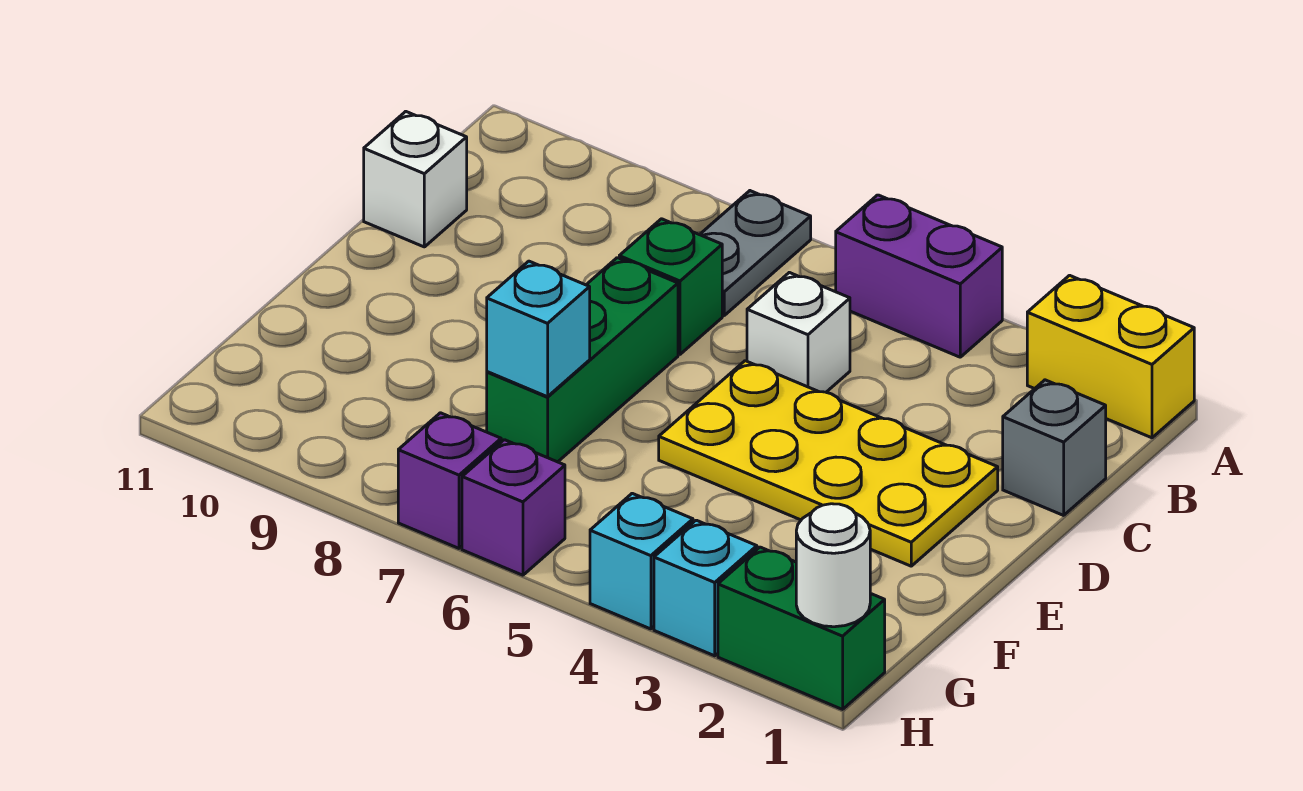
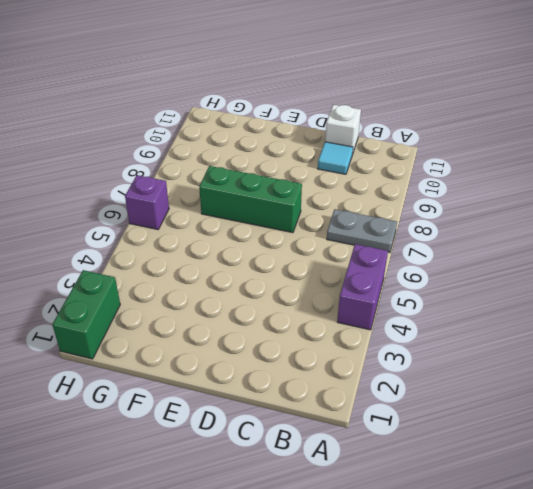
cyan tile C10 level 1 -> none
none -> yellow brick A1:A2 level 1
none -> grey brick C1 level 1
none -> white brick C5 level 1

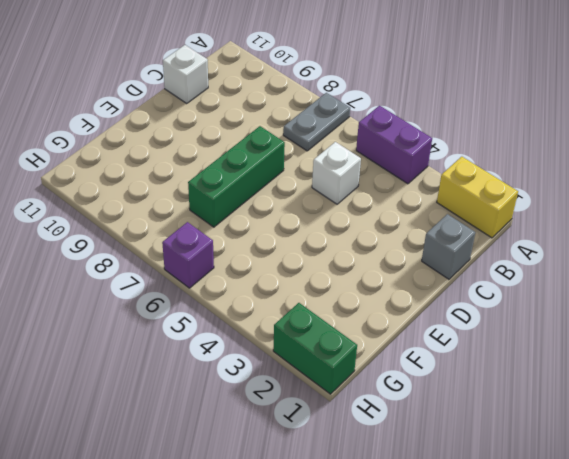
none -> green brick C7 level 1
none -> yellow plate D2:E5 level 1
none -> cyan brick H3 level 1

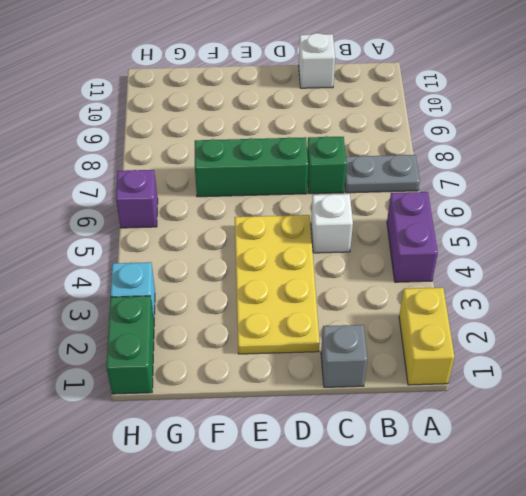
none -> cyan brick H4 level 1
none -> purple brick H7 level 1
none -> cyan brick F7 level 2

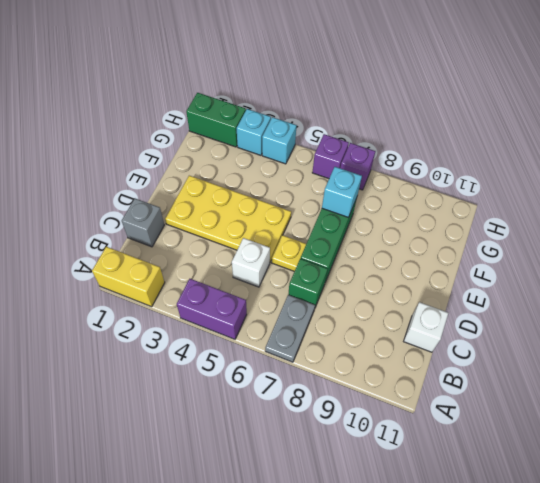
yellow plate D6 level 1 -> none
none -> white round brick H1 level 2

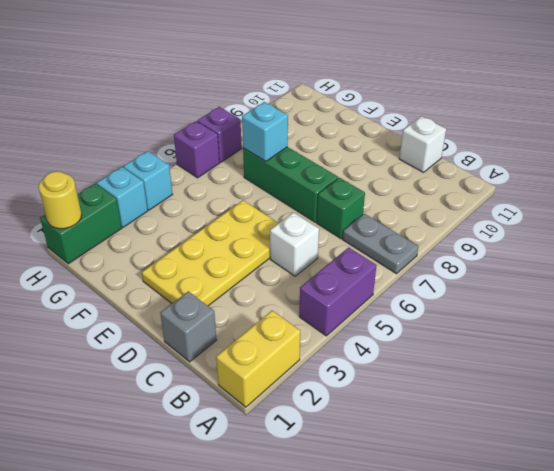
yellow round brick H1 level 2 -> white round brick H1 level 2

